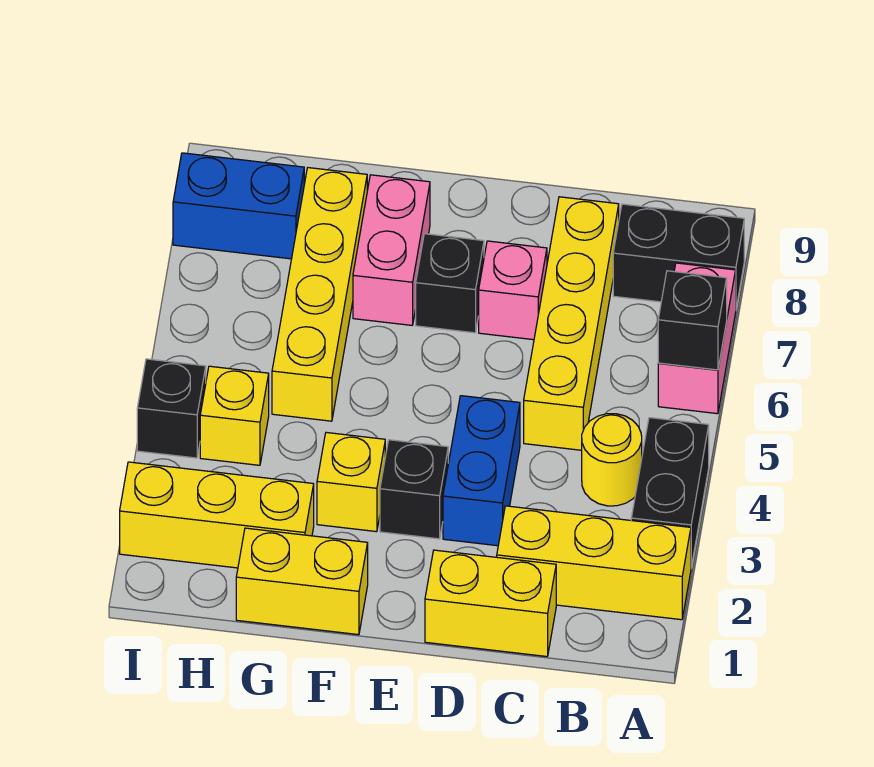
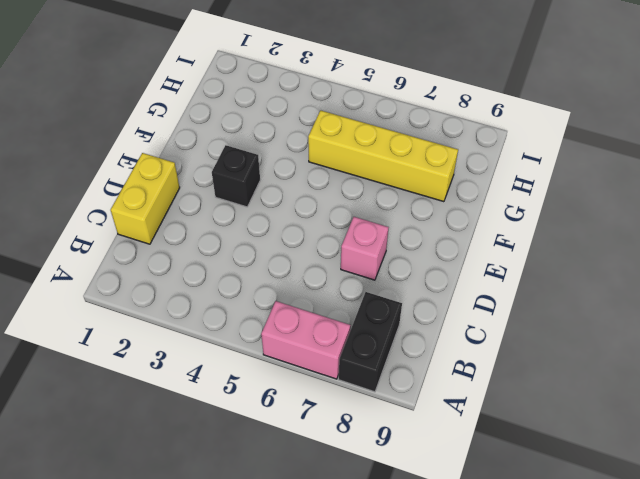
none -> yellow brick A2:C2 level 1
none -> black brick A3:A4 level 1
none -> yellow round brick B4 level 1

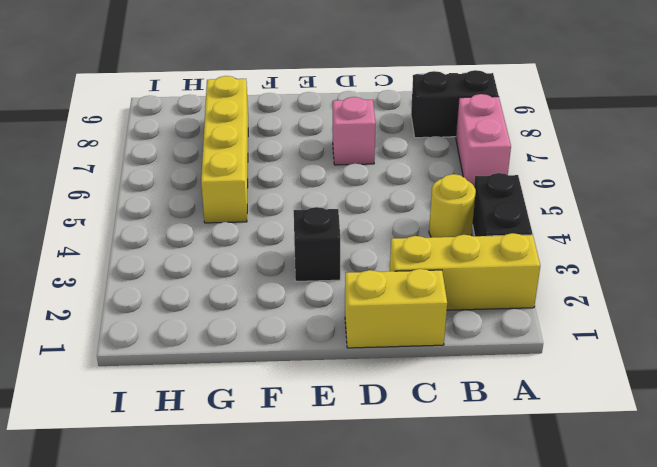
none -> yellow brick C5:C8 level 1
none -> blue brick D3:D4 level 1
none -> black brick E7 level 1

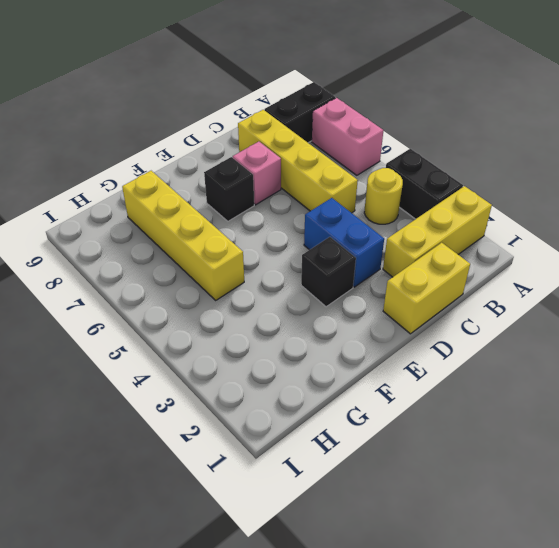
none -> yellow brick F1:G1 level 1
none -> yellow brick F3 level 1
none -> pink brick F7:F8 level 1

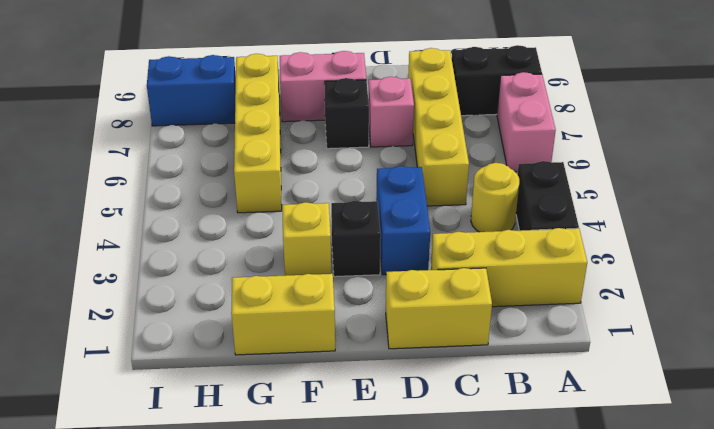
pink brick E8:F8 level 1 -> pink brick F7:F8 level 1
none -> yellow brick G2:I2 level 1
none -> yellow brick H4 level 1
none -> black brick I4 level 1

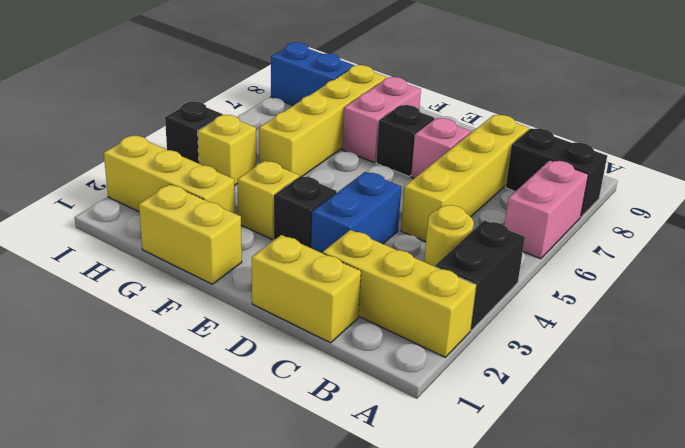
none -> black brick A6 level 2

